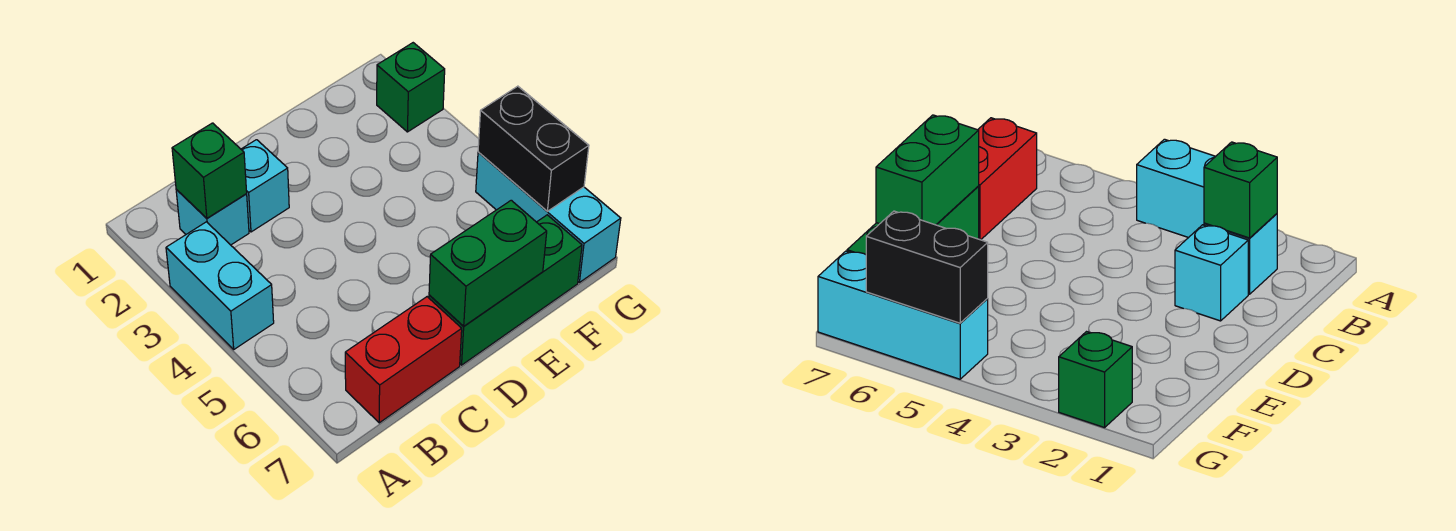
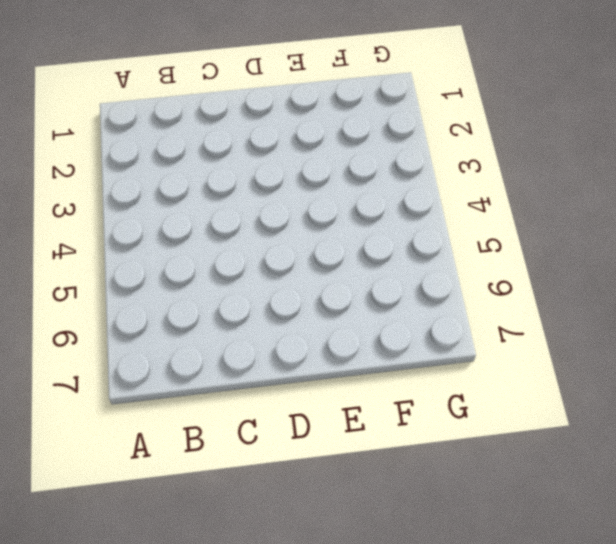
none -> cyan brick A3:A4 level 1
none -> cyan brick B2 level 1

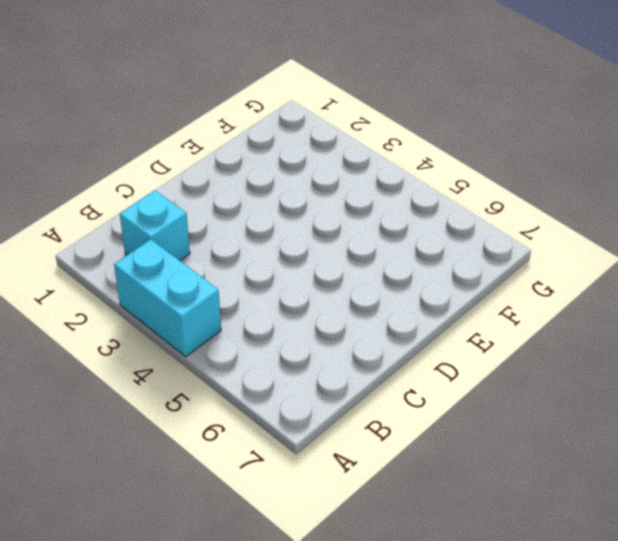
none -> red brick B7:C7 level 1
none -> cyan brick C2 level 1

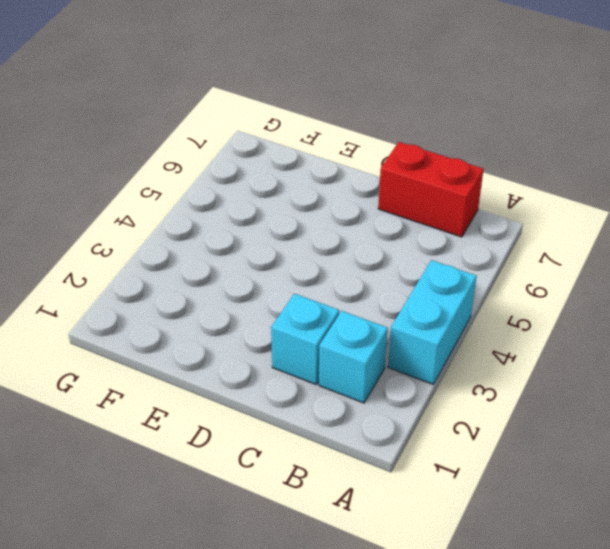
none -> green brick D7:F7 level 1
none -> green brick G2 level 1

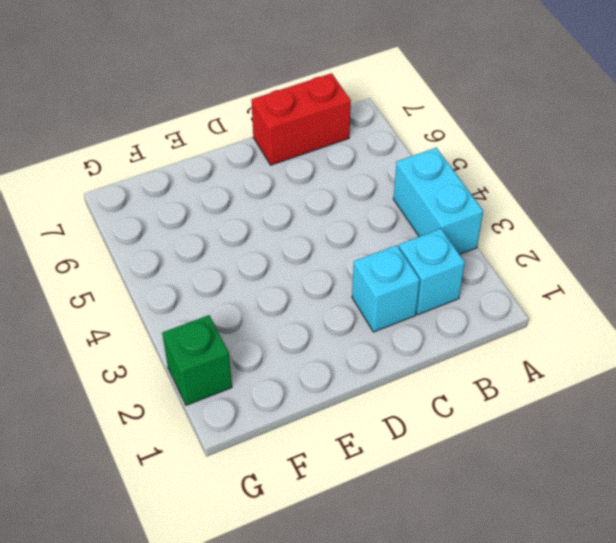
none -> green brick D7:F7 level 1
none -> cyan brick G5:G7 level 1

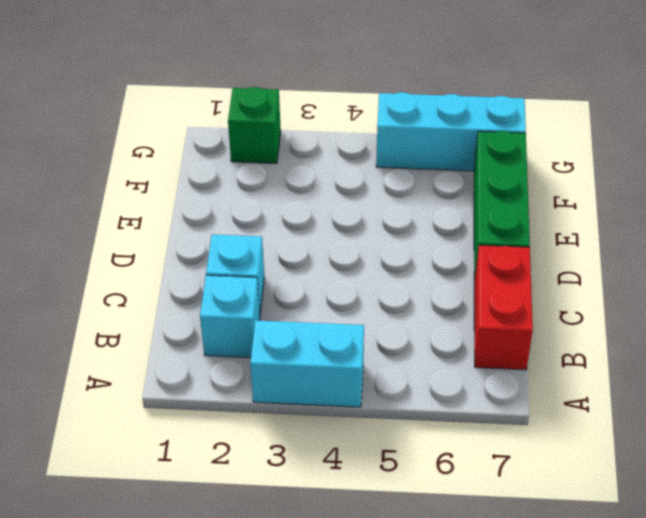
none -> green brick B2 level 2
none -> green brick D7:E7 level 2

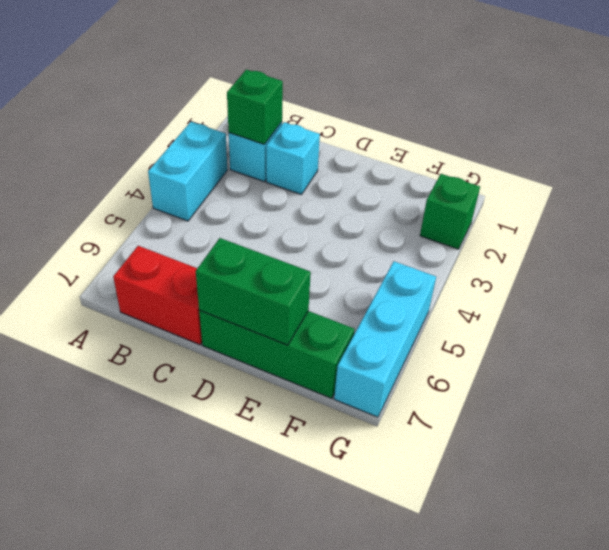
none -> black brick G5:G6 level 2

